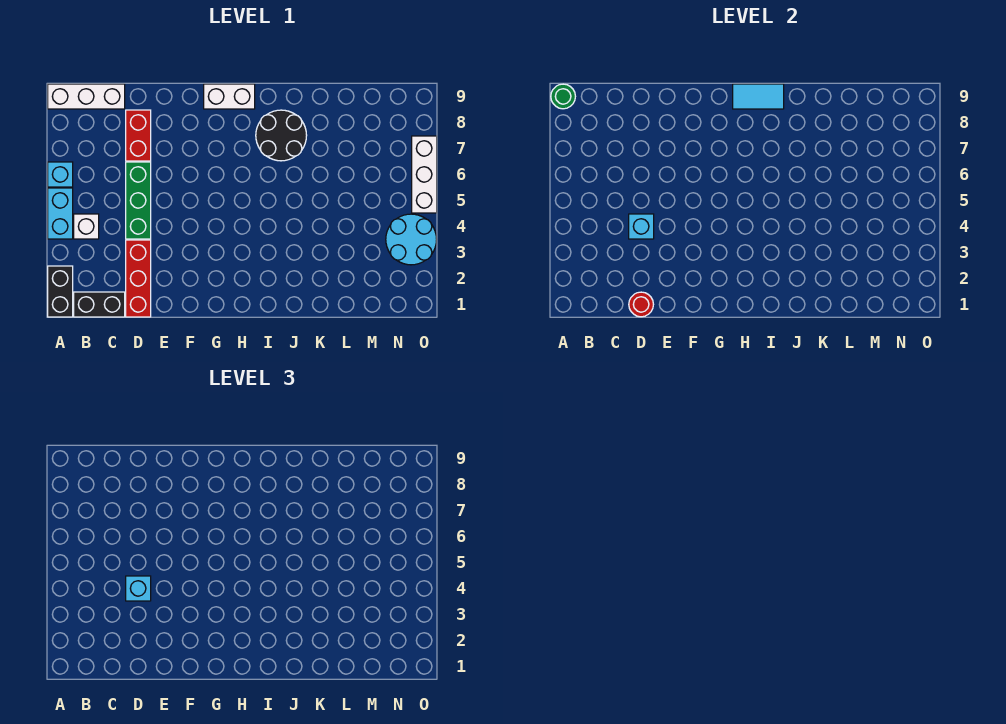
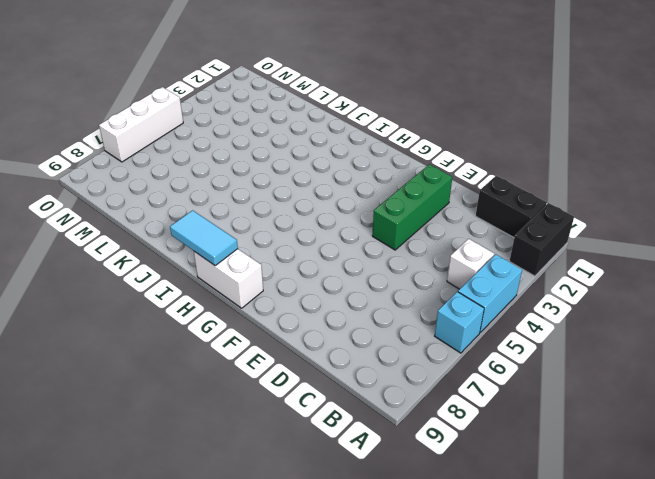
green brick E2:E4 level 1 -> green brick D4:D6 level 1
none -> white brick A9:C9 level 1
none -> red brick D1:D3 level 1
none -> red brick D7:D8 level 1

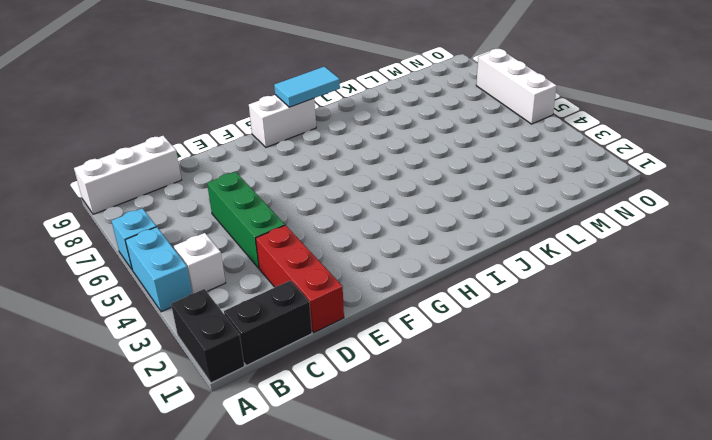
none -> red brick D7:D8 level 1
none -> black round brick I7:J8 level 1
none -> cyan round brick N3:O4 level 1

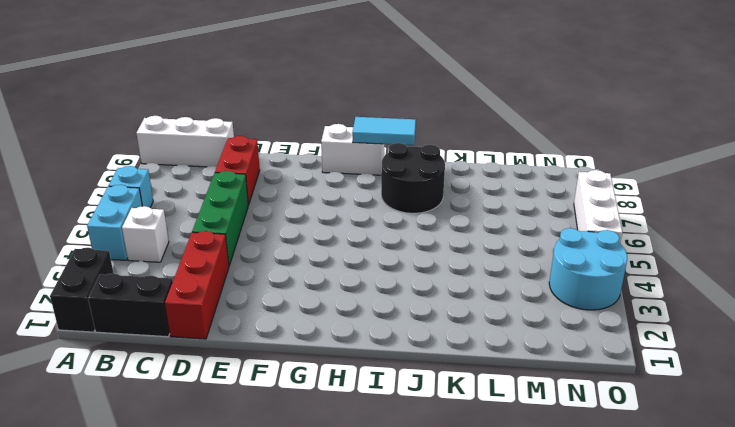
none -> green round brick A9 level 2
none -> red round brick D1 level 2
none -> cyan brick D4 level 2

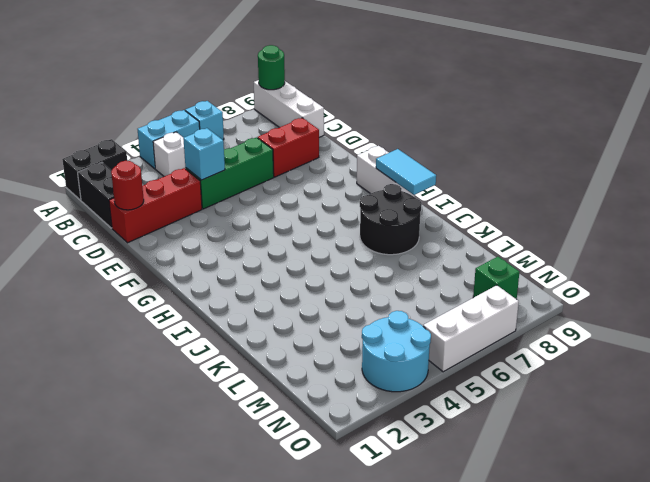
green brick N8 level 1 -> none
none -> cyan brick D4 level 3

